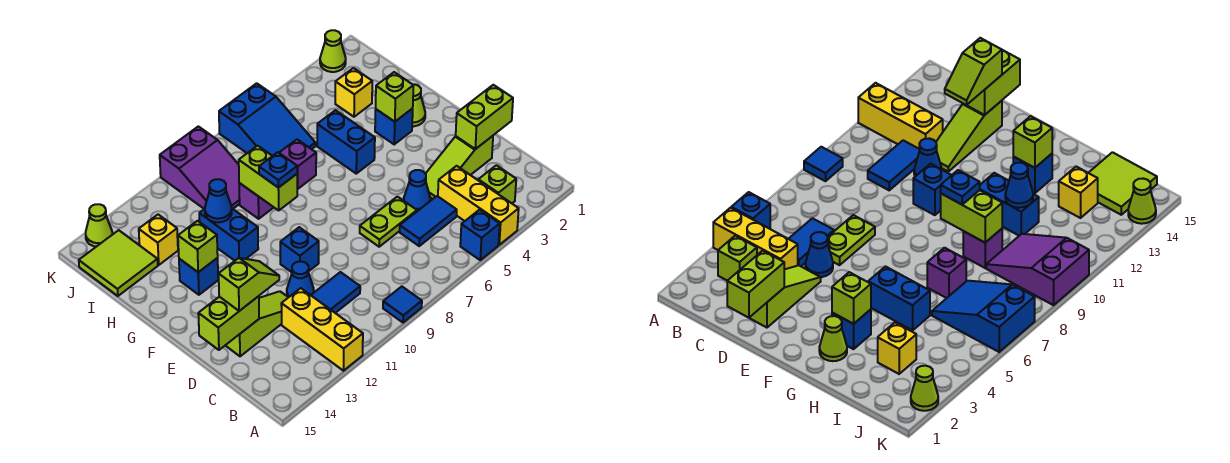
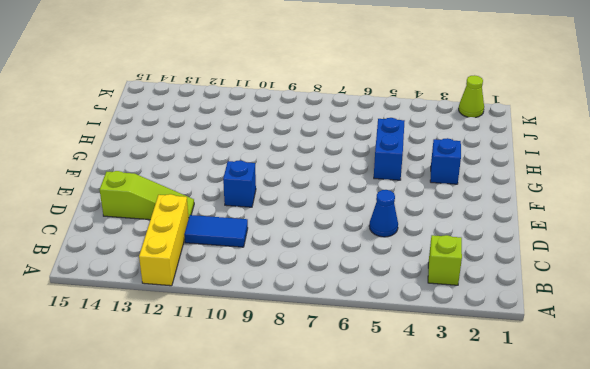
none -> yellow brick A4:C4 level 1
none -> blue brick A5 level 1
none -> blue tile A9 level 1
none -> blue tile C5:C6 level 1

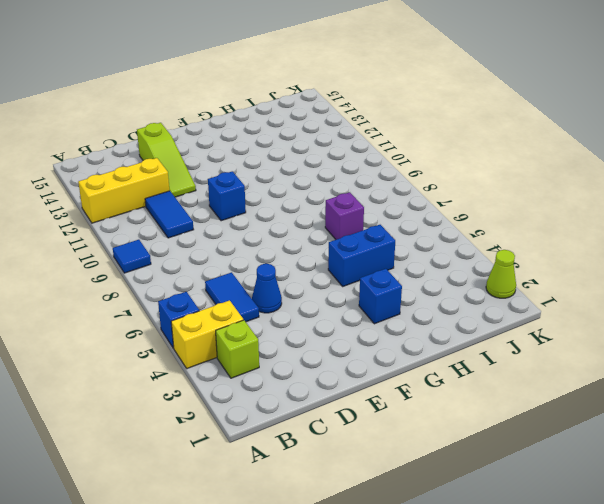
yellow brick A4:B4 level 1 -> yellow brick A4:C4 level 1
none -> lime slope D2:D4 level 1 top 2
none -> lime plate D6:D7 level 1
none -> blue cone D11 level 1
none -> lime cone G2 level 1

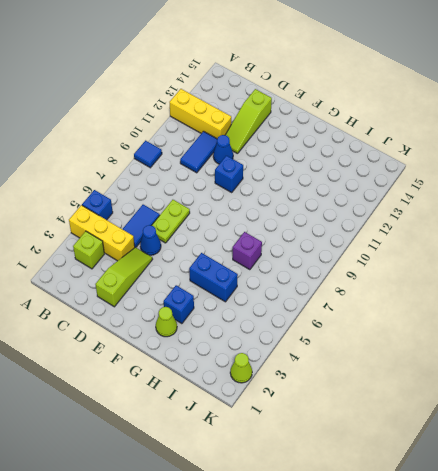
none -> blue brick G11:H11 level 1
none -> blue brick G13 level 1
none -> purple brick H9 level 1
none -> yellow brick I3 level 1

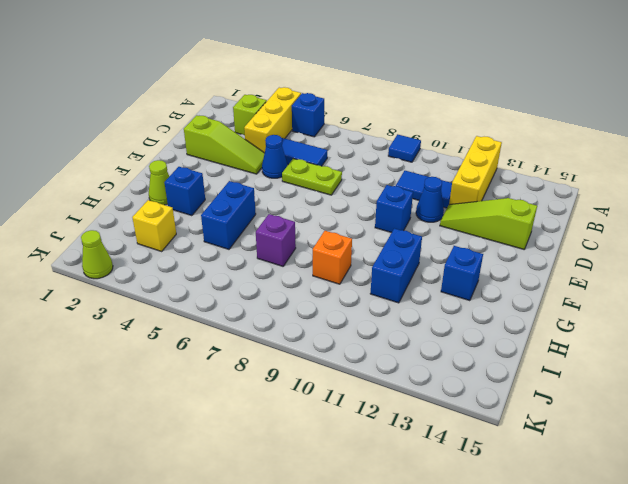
orange brick H9 level 1 -> purple brick H9 level 1
none -> blue slope I6:K7 level 1 top K
none -> purple slope I9:K10 level 1 top K
none -> yellow brick I13 level 1
none -> lime tile I14:J15 level 1

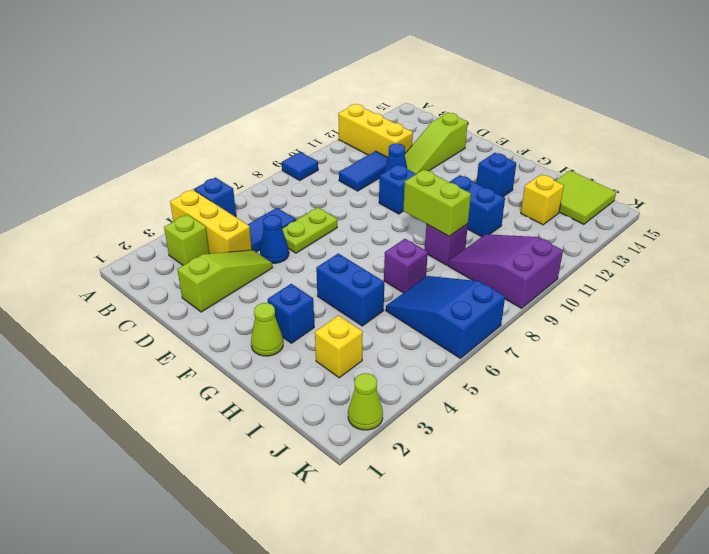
none -> lime cone K14 level 1
none -> lime brick D1:D2 level 2
none -> lime brick D14:D15 level 2
none -> lime brick G3 level 2

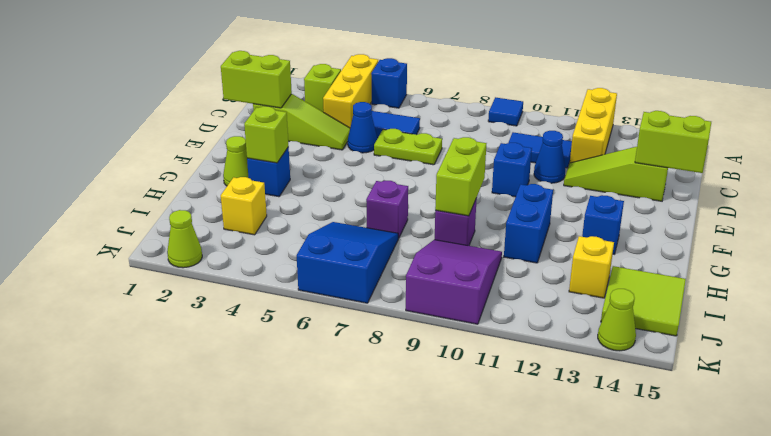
none -> blue brick G5:H5 level 1
none -> lime brick G13 level 2
none -> blue cone H11 level 2
none -> lime slope D13:D14 level 3 top 14

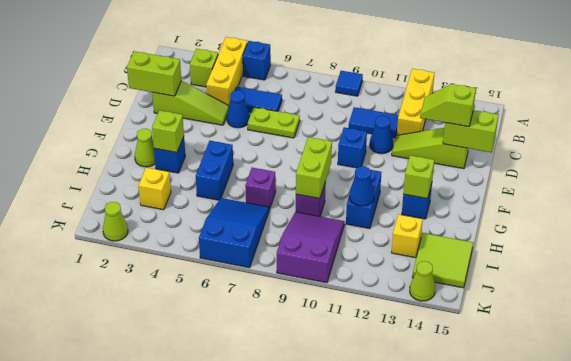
none -> blue plate G9 level 3

